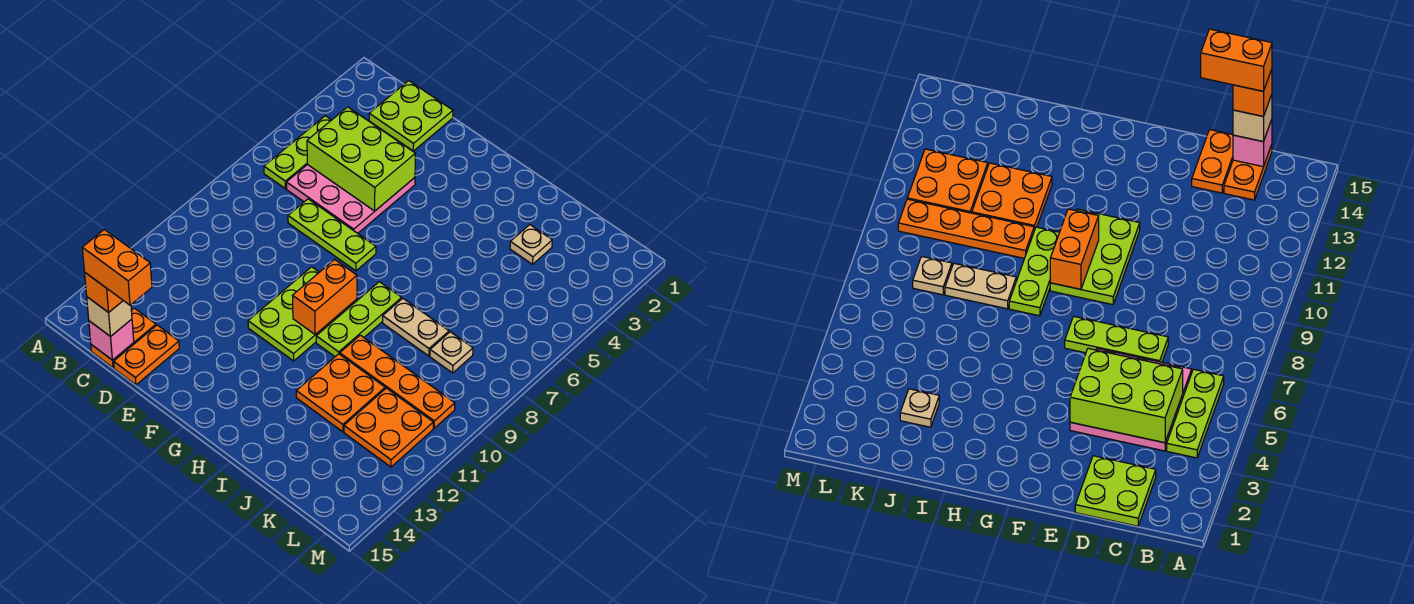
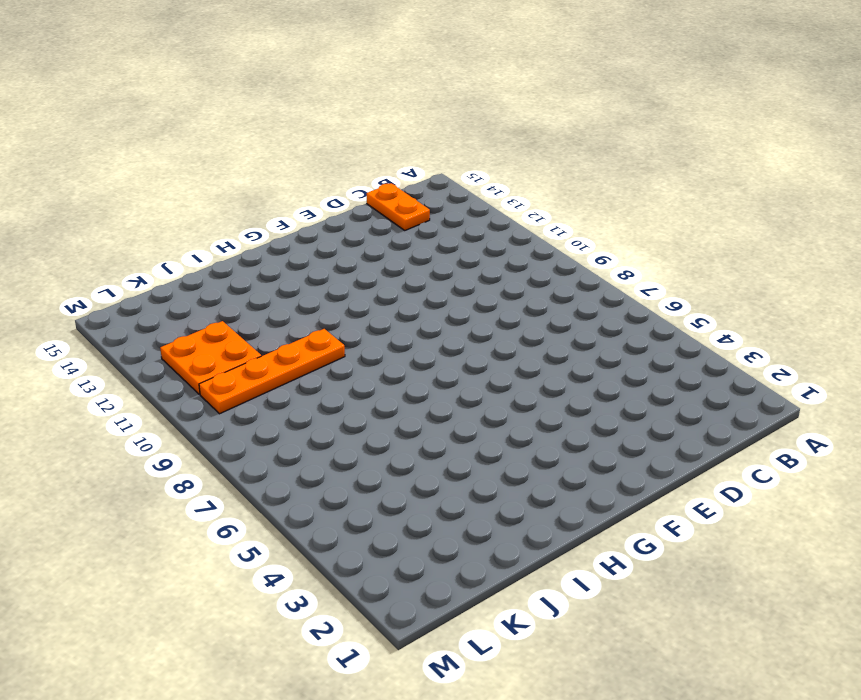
none -> lime plate B4:B6 level 1
none -> lime plate C1:D2 level 1
none -> pink plate C4:E6 level 1

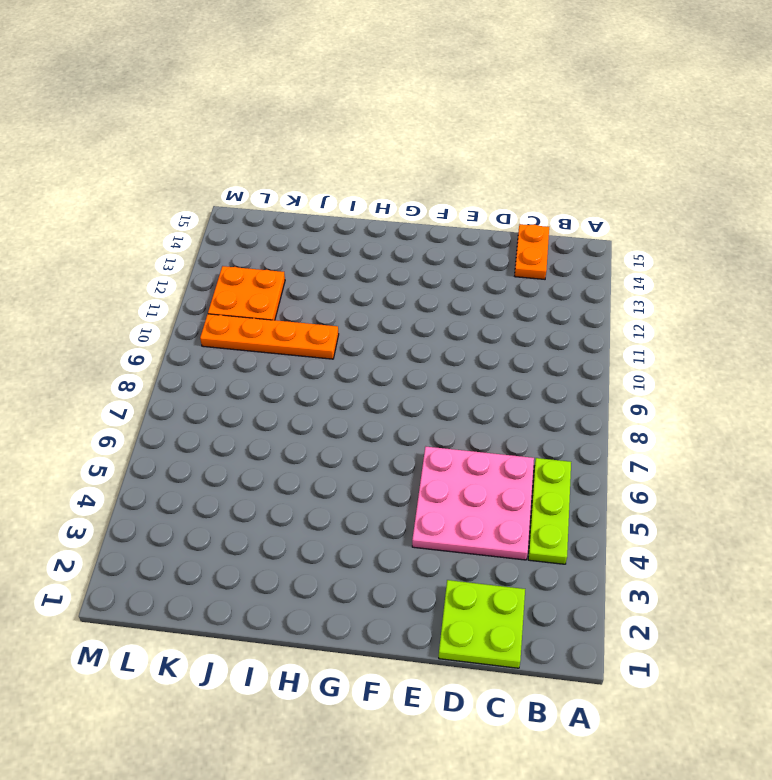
none -> lime plate D7:F7 level 1
none -> orange plate D14:D15 level 1
none -> lime plate F9:G11 level 1

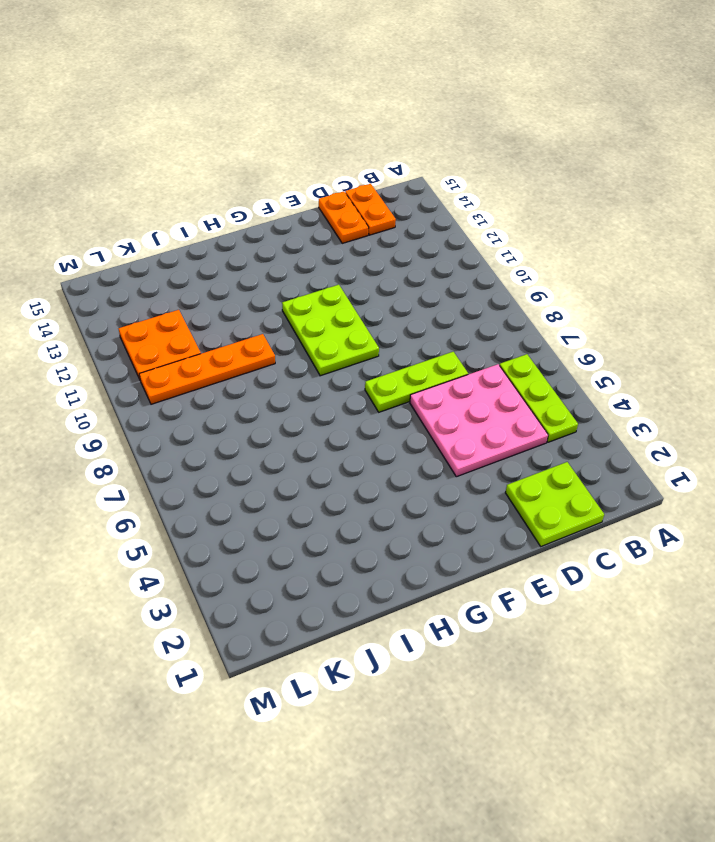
none -> lime plate H8:H10 level 1
none -> tan plate I8:J8 level 1
none -> orange plate I11:J12 level 1

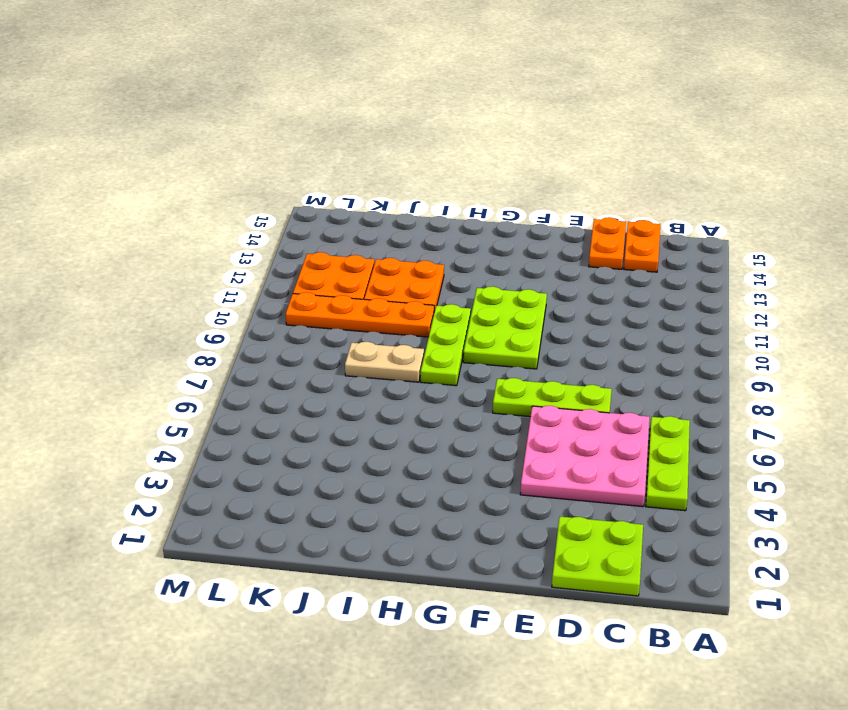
none -> tan plate J3 level 1
none -> tan plate K8 level 1
none -> lime brick C4:E5 level 2

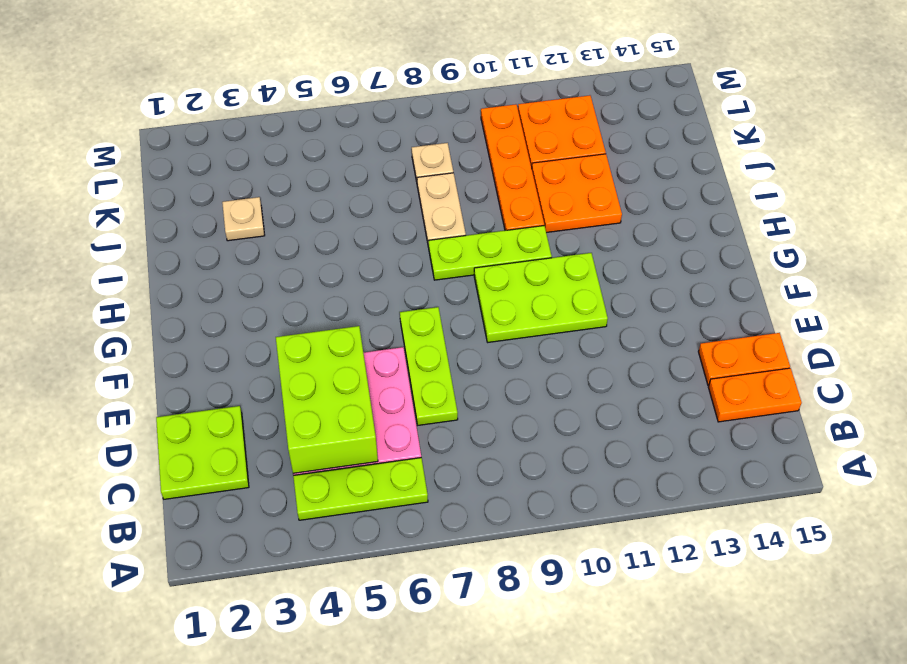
none -> pink brick C15 level 2
none -> orange brick G9:G10 level 2
none -> tan brick C15 level 3

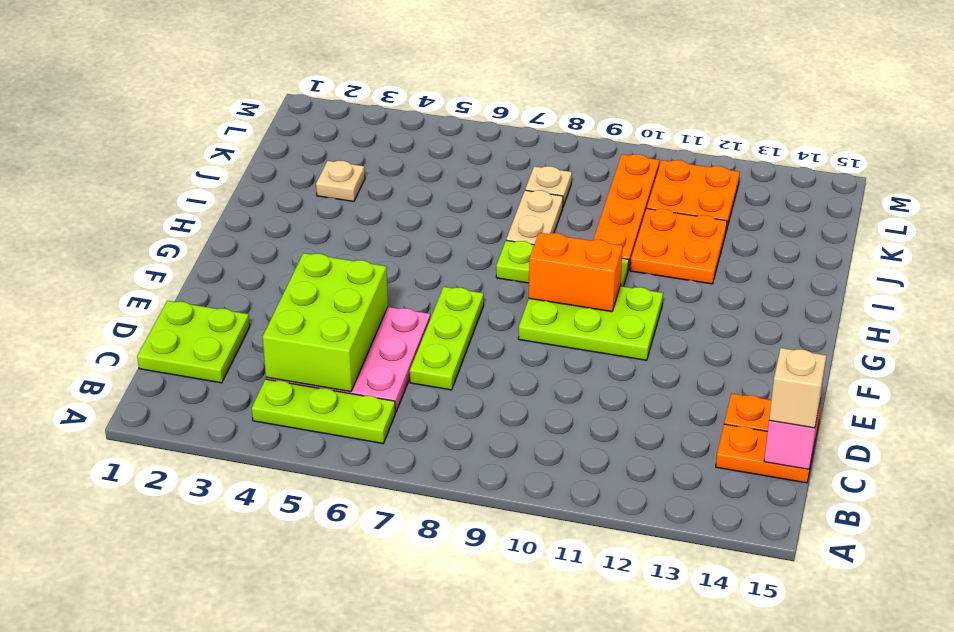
none -> orange brick C15 level 4
none -> orange brick C15:D15 level 5

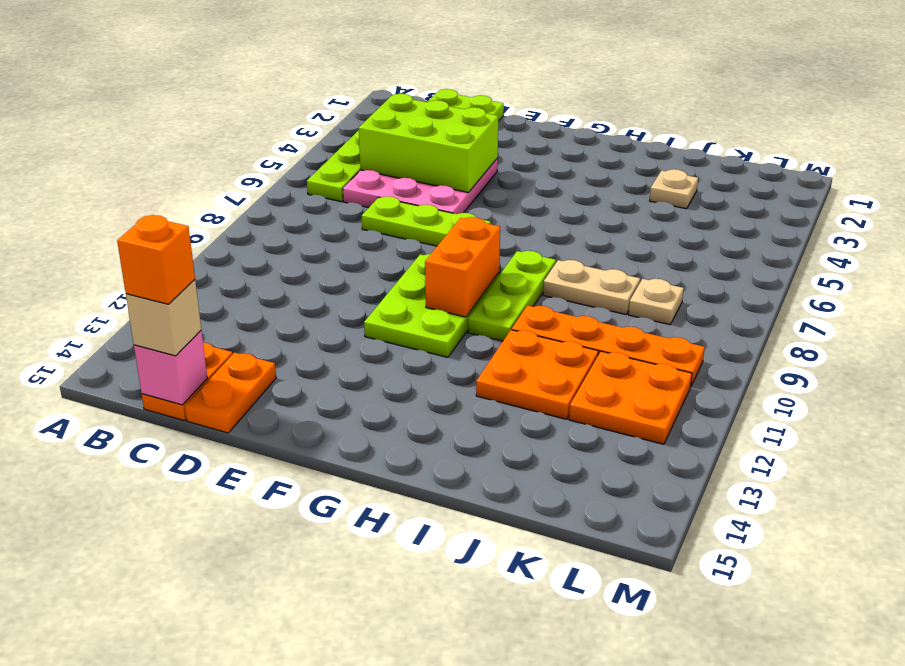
none -> orange brick C15:D15 level 5

